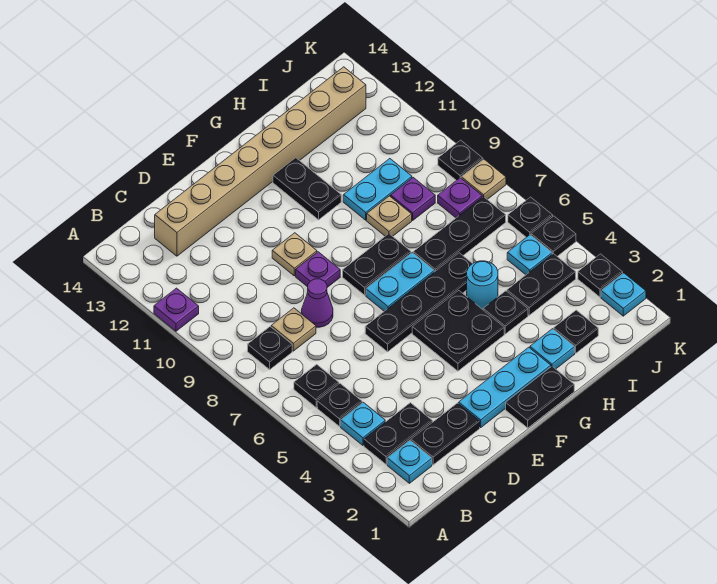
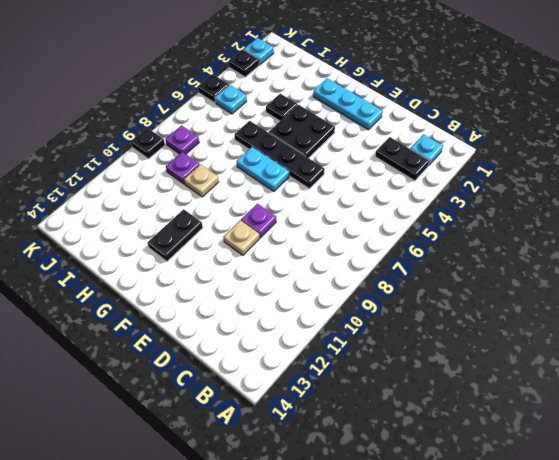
none -> purple plate A11 level 1
none -> cyan plate B4 level 1
none -> black plate B5 level 1
none -> black plate B6 level 1

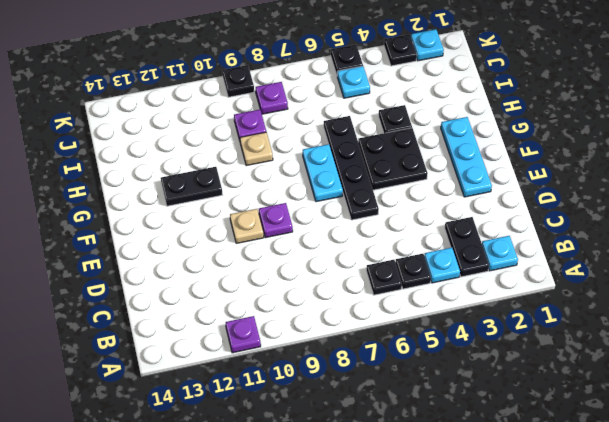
none -> black plate B8 level 1
none -> black plate C2:D2 level 1
none -> tan plate C8 level 1
none -> tan brick C13:J13 level 1

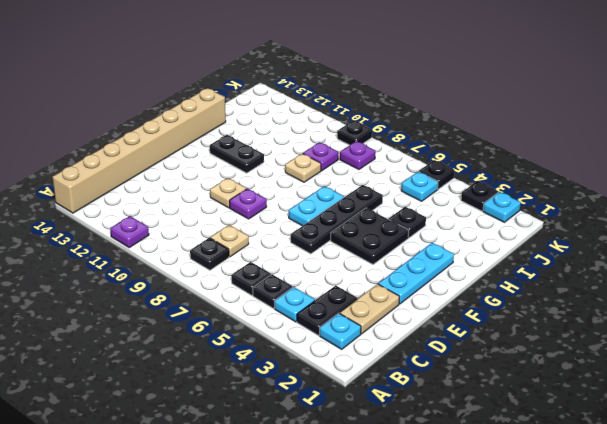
tan brick A14:H14 level 1 -> tan brick C13:J13 level 1
tan plate C2:D2 level 1 -> black plate C2:D2 level 1
none -> purple cone D8 level 1
none -> black plate F1:G1 level 1
none -> black plate F8:G8 level 1
none -> cyan plate H2 level 1

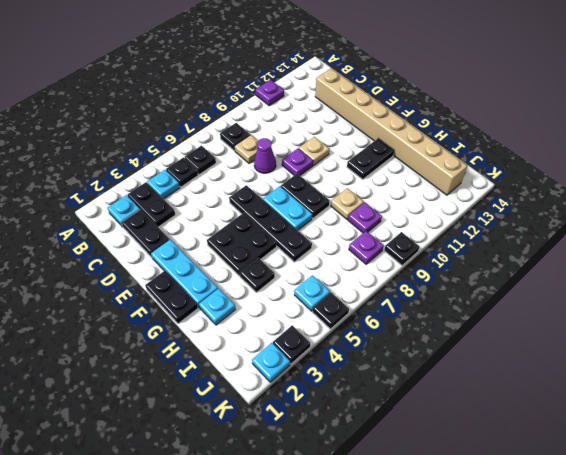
none -> cyan round brick H5 level 1
none -> black plate H7:J7 level 1
none -> cyan plate H10:I10 level 1
none -> black plate I2 level 1

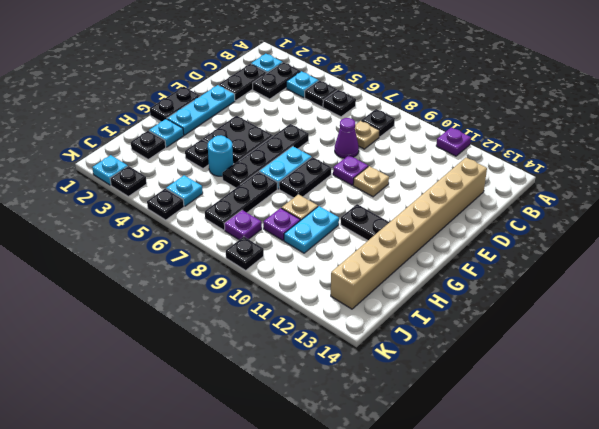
none -> black plate I4:J4 level 1
none -> black plate K6 level 1
none -> tan plate K8 level 1

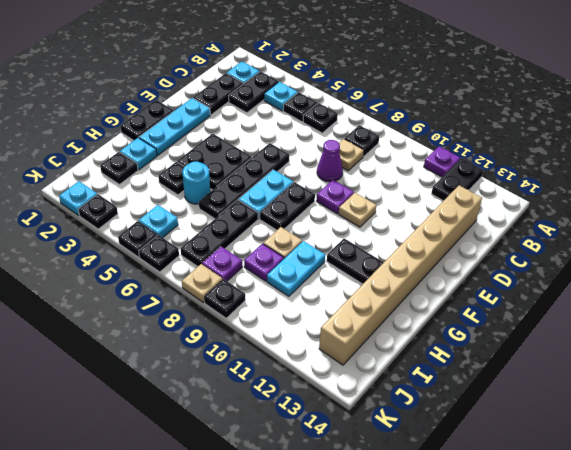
black plate A12:B12 level 1 -> black plate I4:J4 level 1

